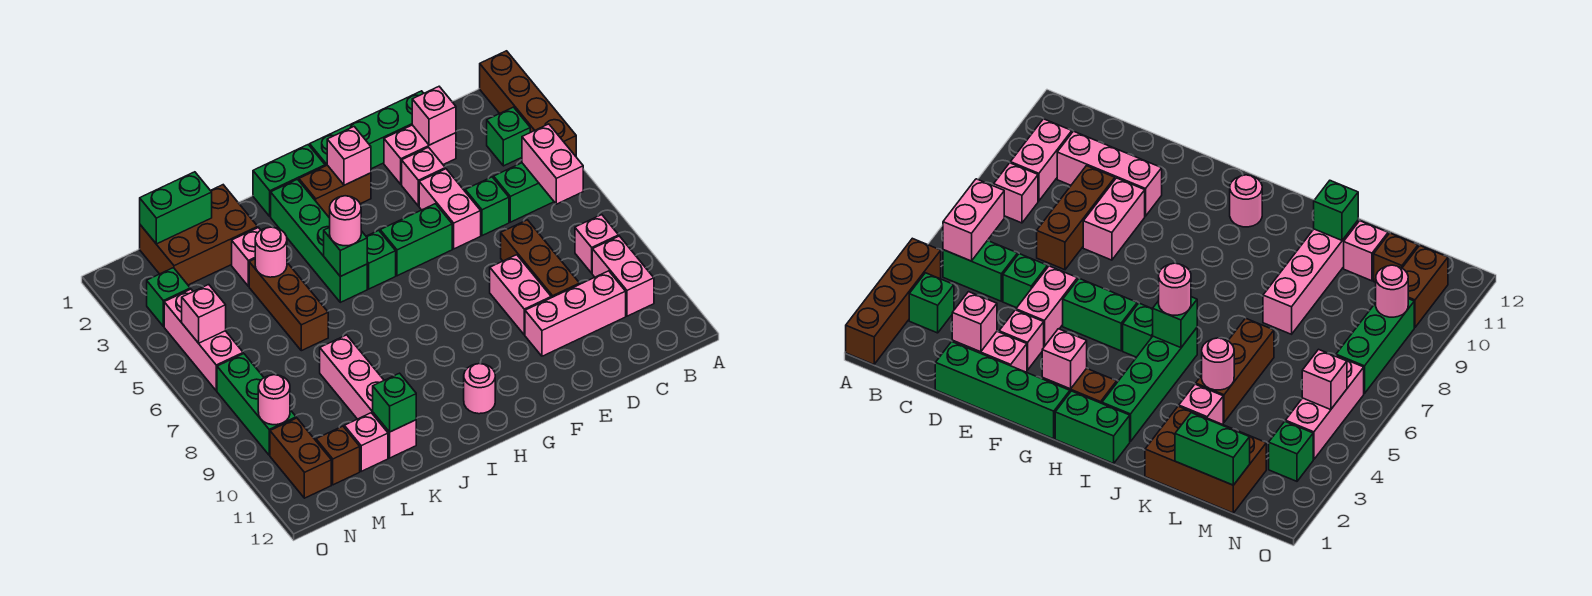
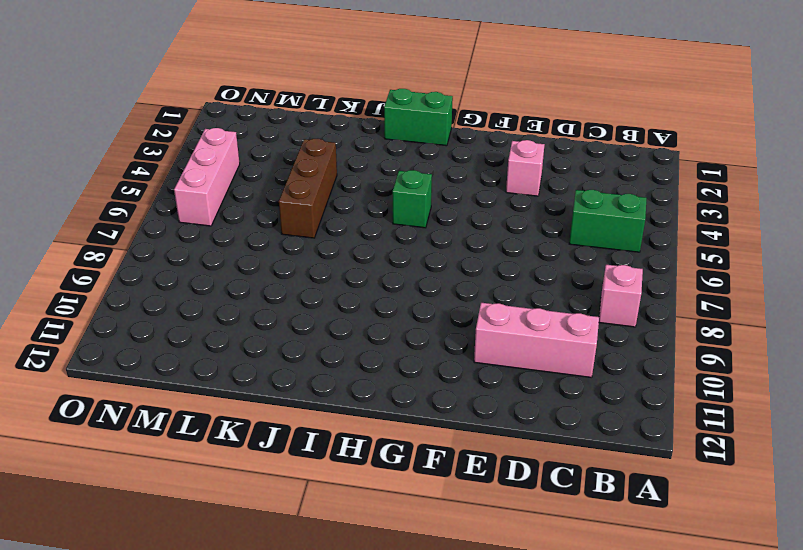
none -> brown brick A1:A4 level 1
none -> green brick B3 level 1
none -> pink brick B9:B10 level 1
none -> green brick D1:G1 level 1

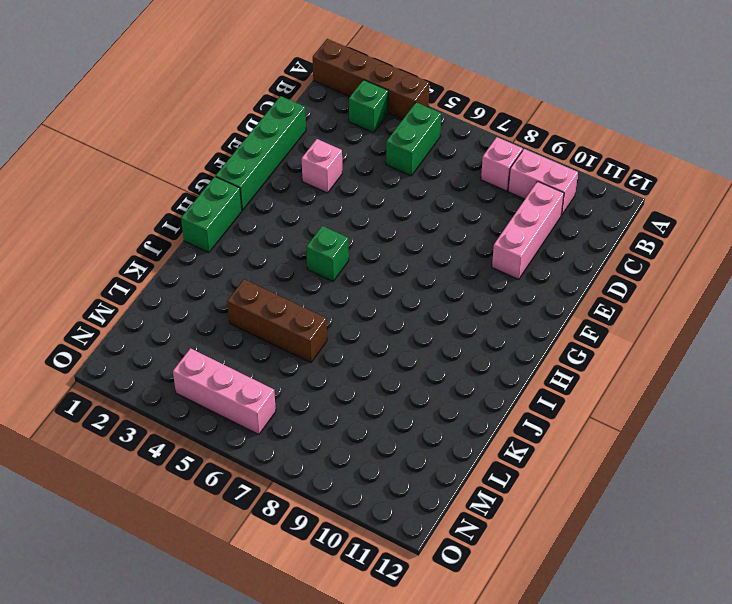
none -> pink brick D2:E2 level 1
none -> green brick D5 level 1
none -> brown brick D7:D9 level 1
none -> pink brick E4:E5 level 1

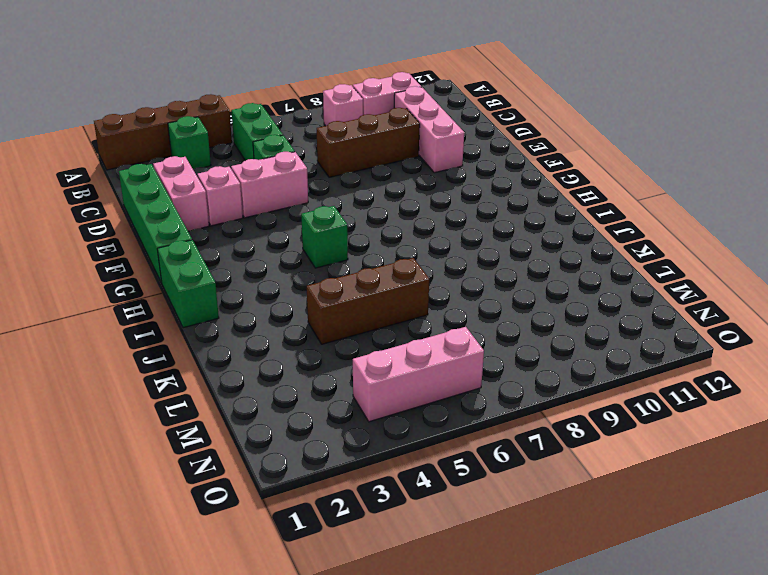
none -> pink brick E8:E9 level 1
none -> green brick F5:G5 level 1
none -> brown brick G2:H2 level 1
none -> pink round brick H11 level 1

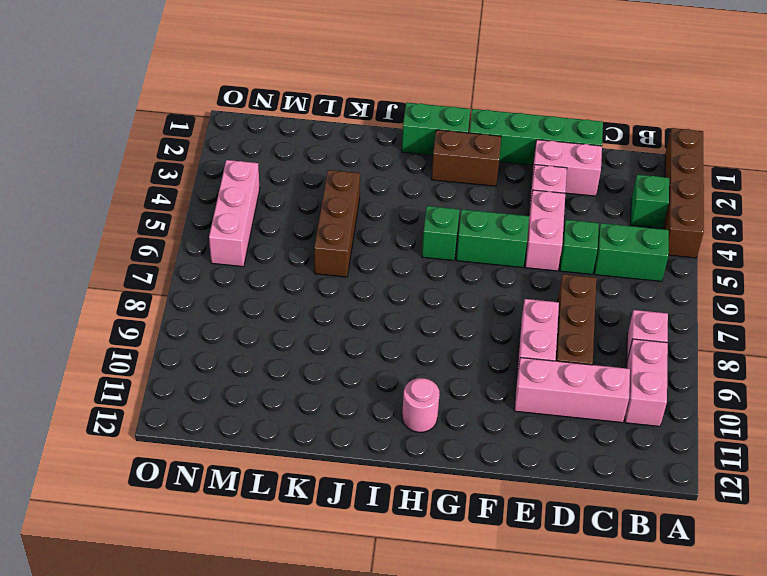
none -> green brick I2:I5 level 1
none -> brown brick K1:M2 level 1
none -> pink brick K3 level 1
none -> pink brick K8:K11 level 1

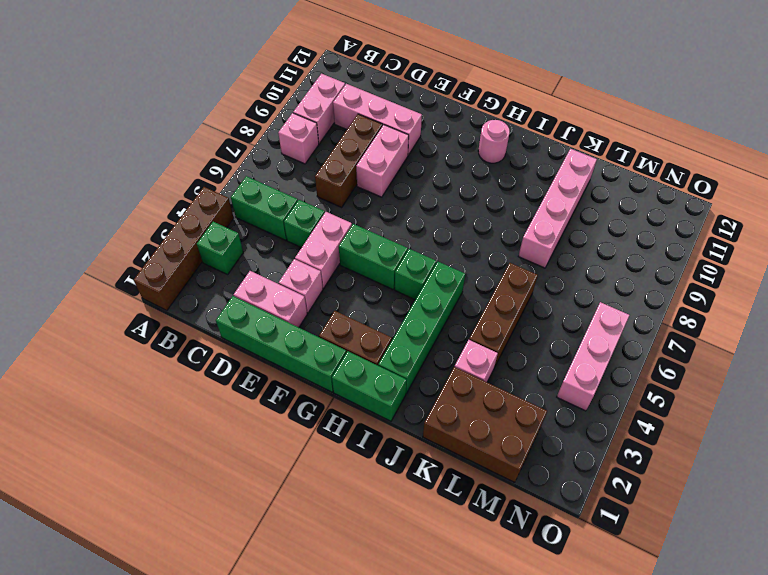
none -> pink brick L11 level 1
none -> brown brick M11 level 1
none -> green brick N3 level 1
none -> green brick N7:N9 level 1

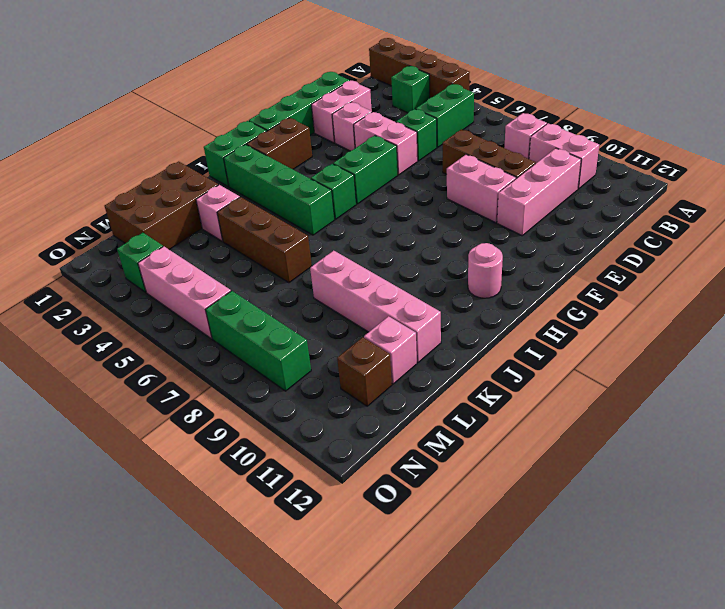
none -> brown brick N10:N11 level 1
none -> pink brick B5:B6 level 2
none -> pink brick D2 level 2
none -> pink brick G2 level 2

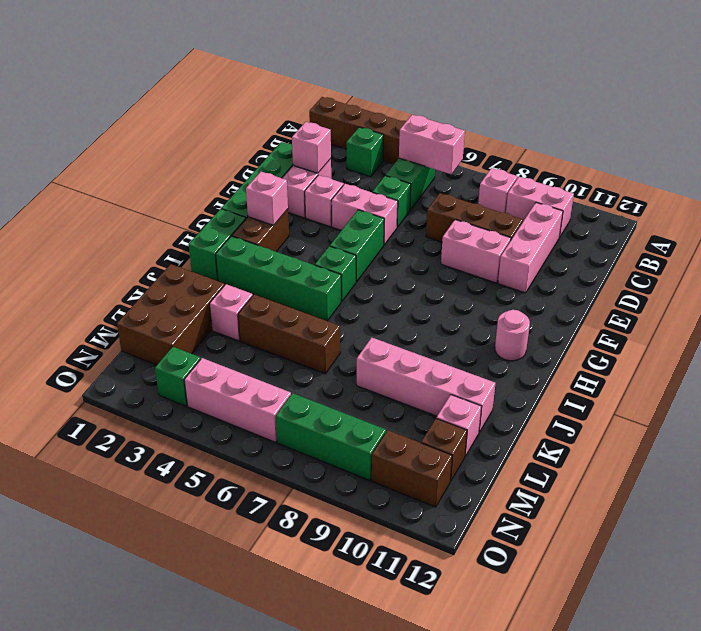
none -> green brick I5 level 2
none -> pink round brick K4 level 2
none -> green brick K11 level 2
none -> green brick L1:M1 level 2

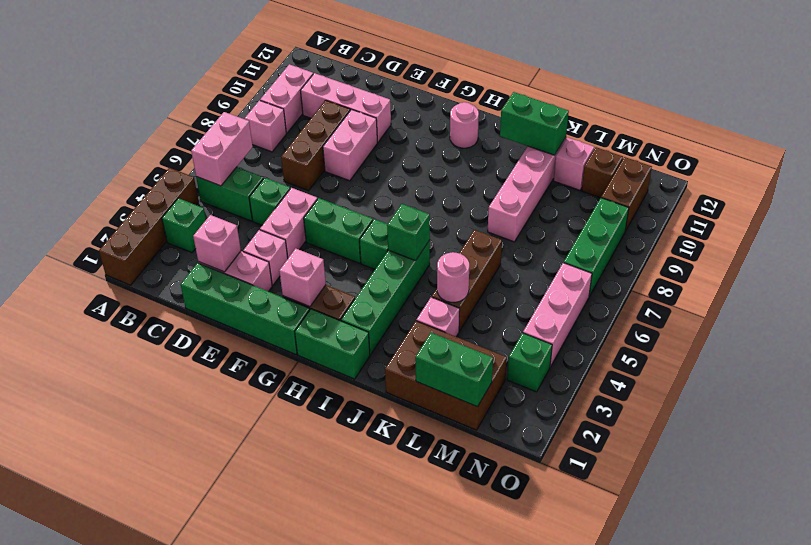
green brick J11:K11 level 2 -> green brick K11 level 2
none -> pink brick N5 level 2
none -> pink round brick N9 level 2
none -> pink round brick I5 level 3

